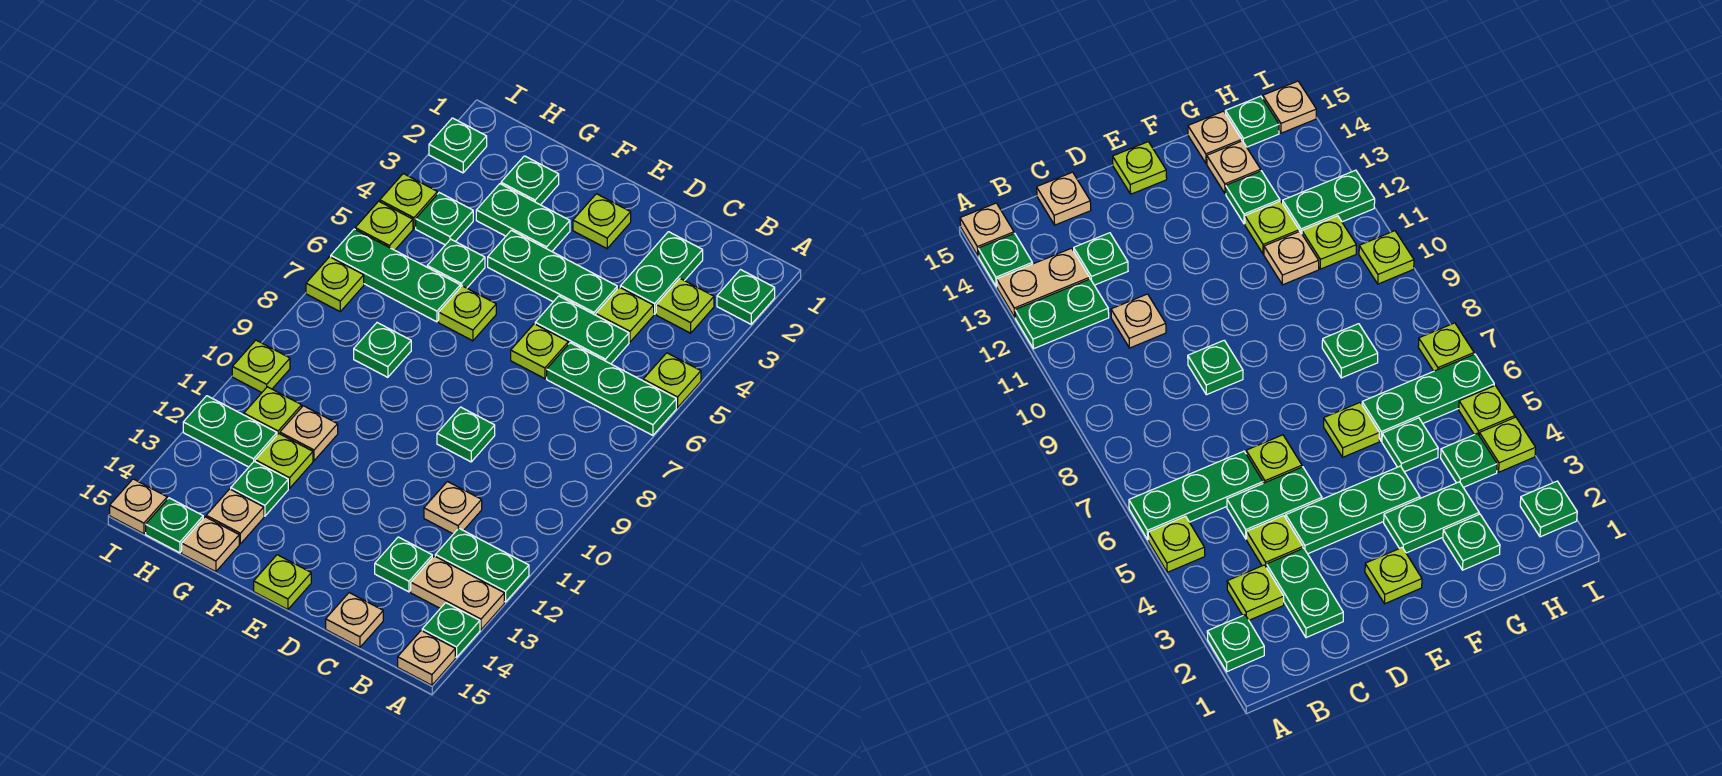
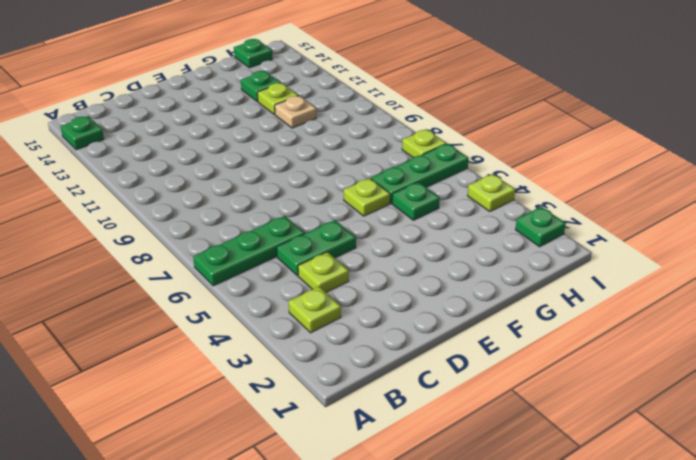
none -> green plate A2 level 1
none -> lime plate A5 level 1
none -> green plate A12:B12 level 1
none -> tan plate A13:B13 level 1

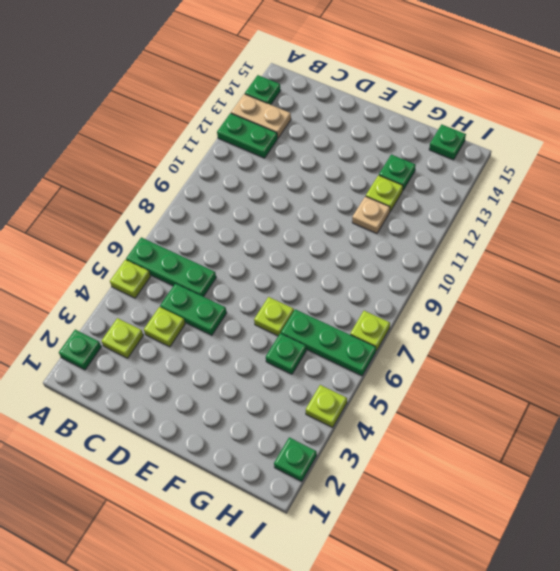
none -> tan plate A15 level 1
none -> green plate C2:C3 level 1
none -> tan plate C11 level 1
none -> green plate C13 level 1

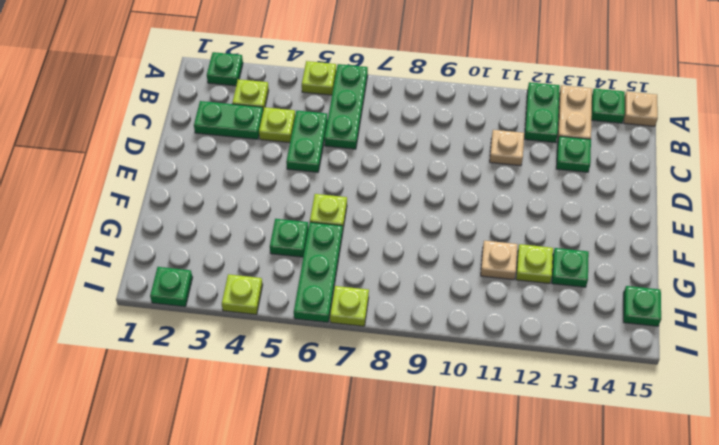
none -> tan plate C15 level 1
none -> green plate D4:F4 level 1
none -> lime plate D6 level 1
none -> green plate D9 level 1

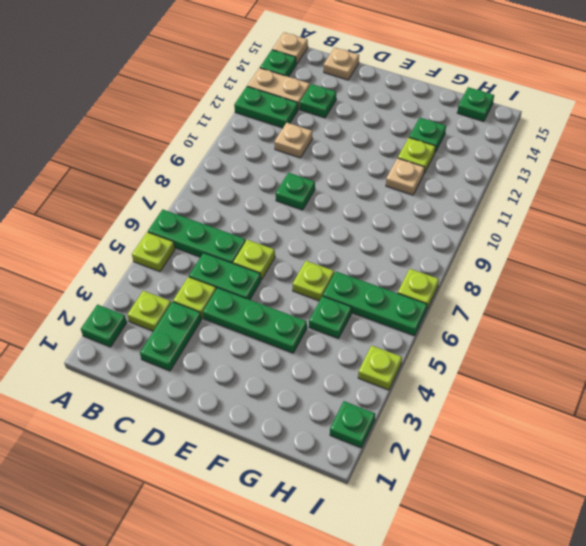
none -> lime plate E2 level 1
none -> lime plate E15 level 1
none -> green plate F3:G3 level 1
none -> green plate G2 level 1

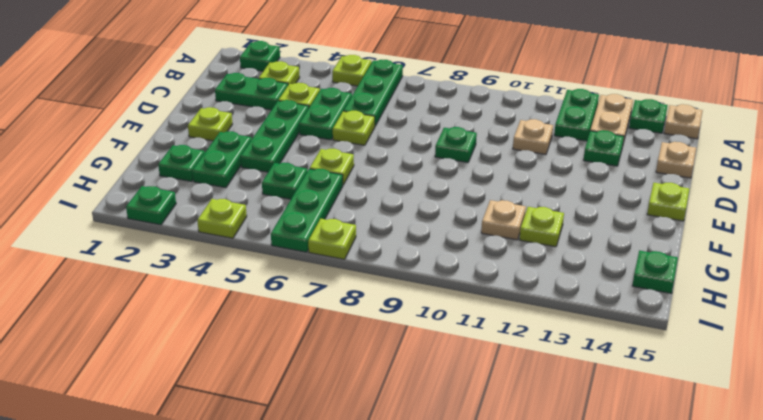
none -> green plate G8 level 1
none -> green plate G13 level 1
none -> tan plate G14 level 1
none -> tan plate G15 level 1

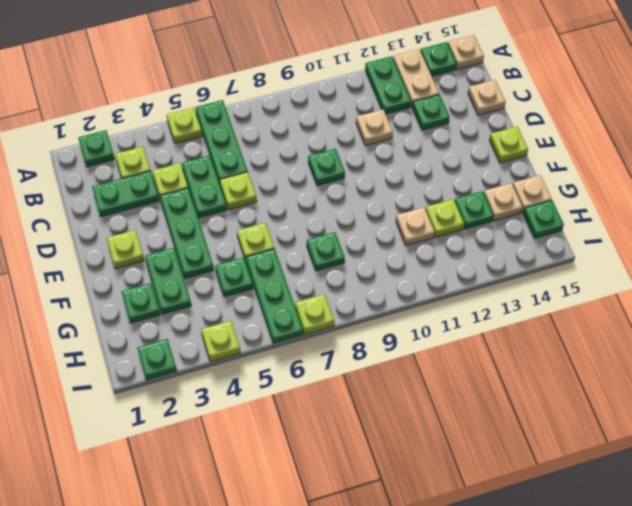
none -> green plate H4 level 1
none -> lime plate H11 level 1
none -> green plate H12:I12 level 1
none -> lime plate I5 level 1

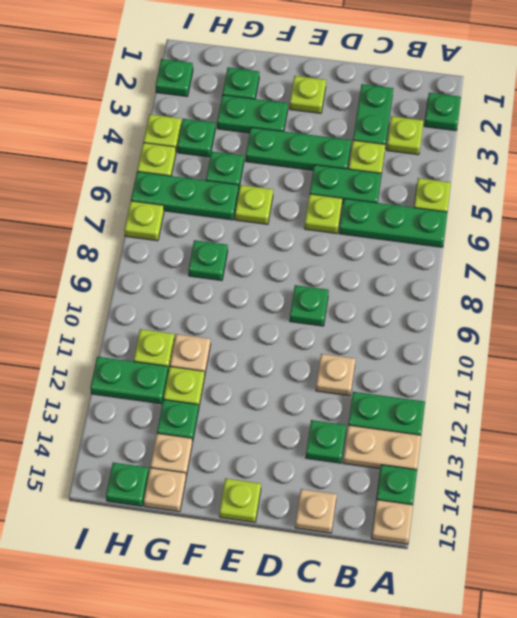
none -> lime plate I10 level 1
none -> tan plate I15 level 1

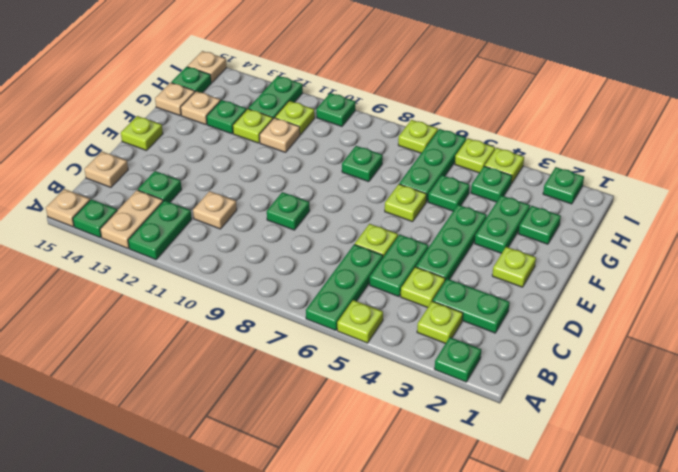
green plate I10 level 1 -> lime plate I10 level 1

